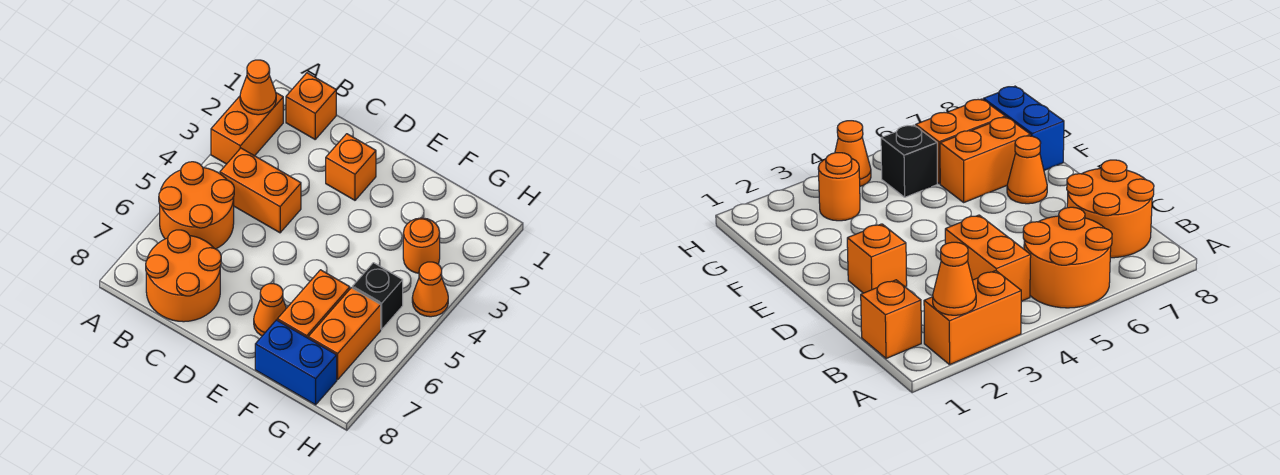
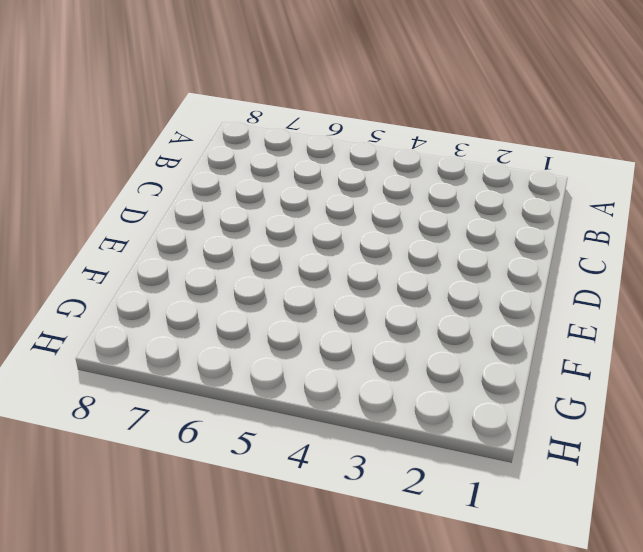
none -> orange brick A2:A3 level 1
none -> orange round brick A5:B6 level 1
none -> orange brick B1 level 1

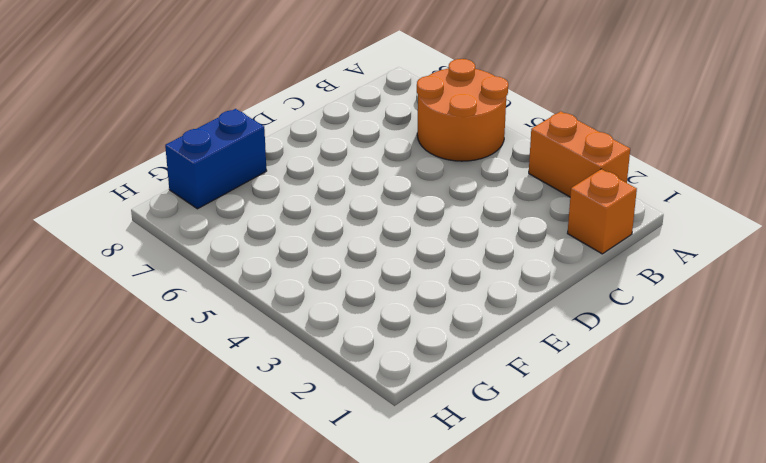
none -> orange brick B4:C4 level 1
none -> orange round brick B7:C8 level 1
none -> orange brick D2 level 1

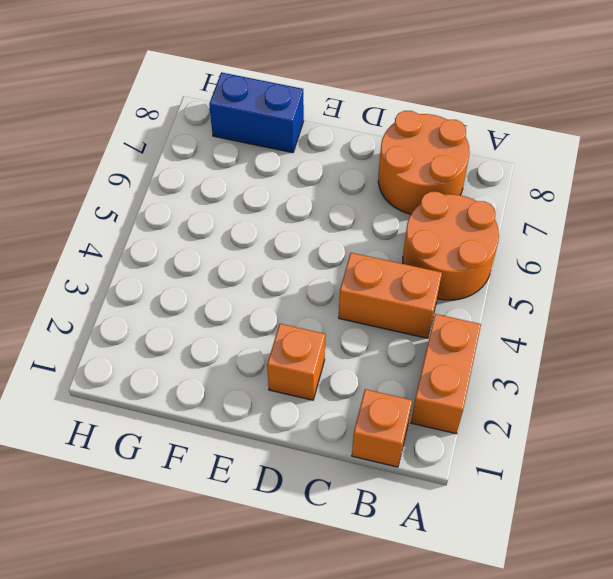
none -> orange cone E7 level 1
none -> orange brick F6:F7 level 1
none -> orange round brick G3 level 1

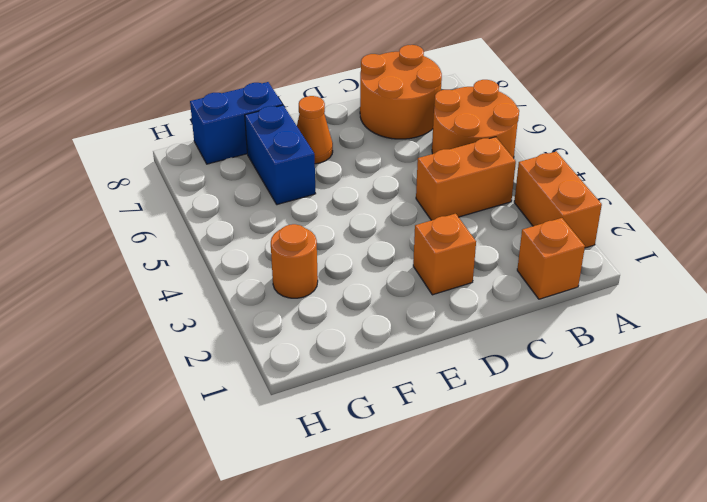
blue brick F6:F7 level 1 -> orange brick F6:F7 level 1
none -> black brick G5 level 1
none -> orange brick G6:G7 level 1
none -> orange cone H4 level 1

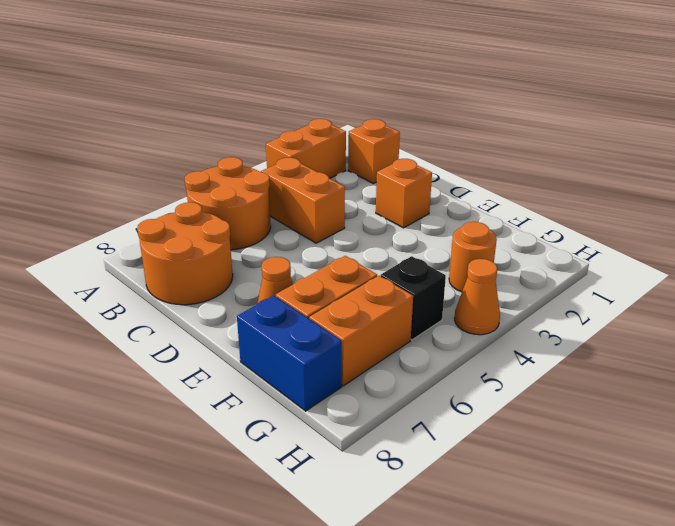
none -> orange cone A2 level 2

